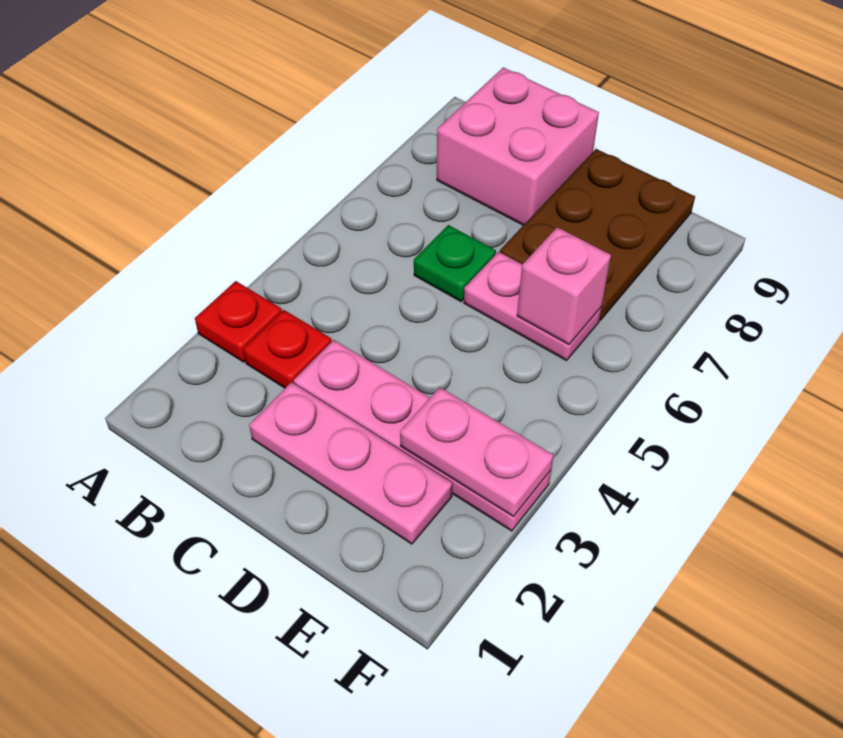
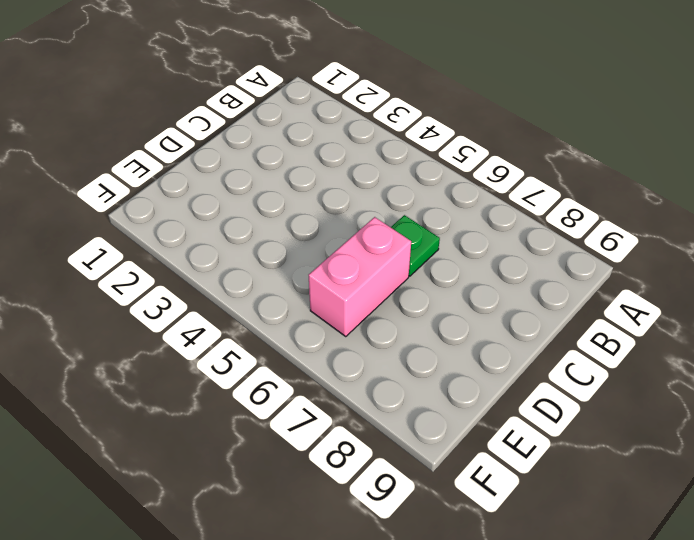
pink brick D6:E6 level 1 -> pink plate D6:E6 level 1
none -> red plate A3 level 1
none -> red plate B3 level 1

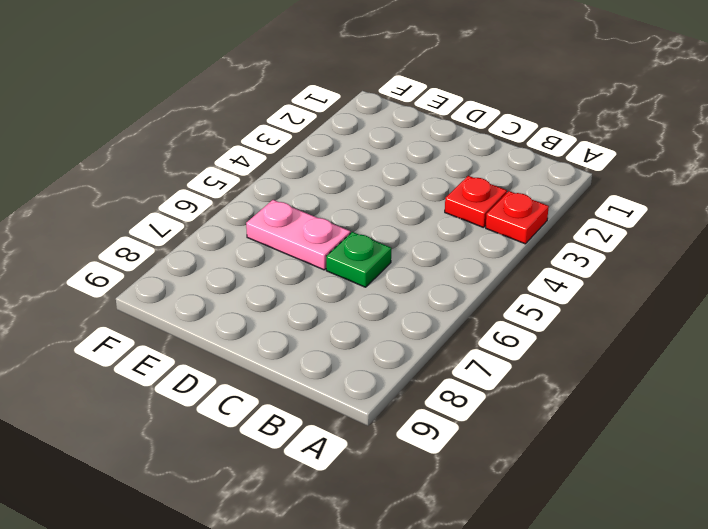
none -> pink brick B8:C9 level 1
none -> pink plate C2:E2 level 1

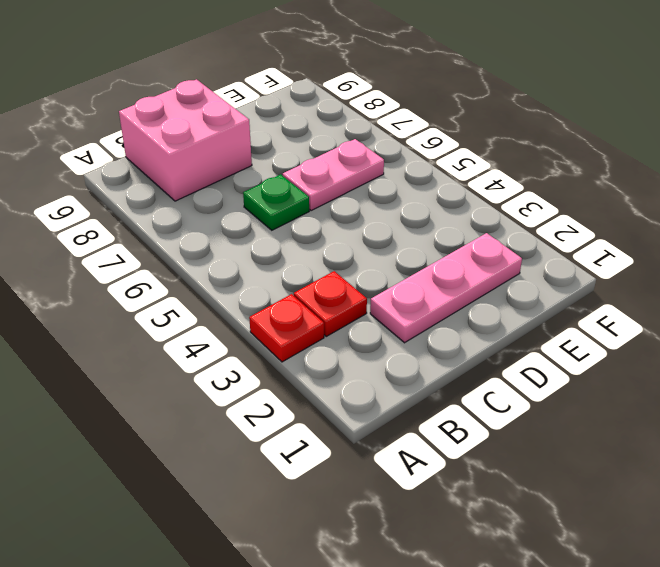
none -> pink plate C3:F3 level 1
none -> brown plate D7:E9 level 1

